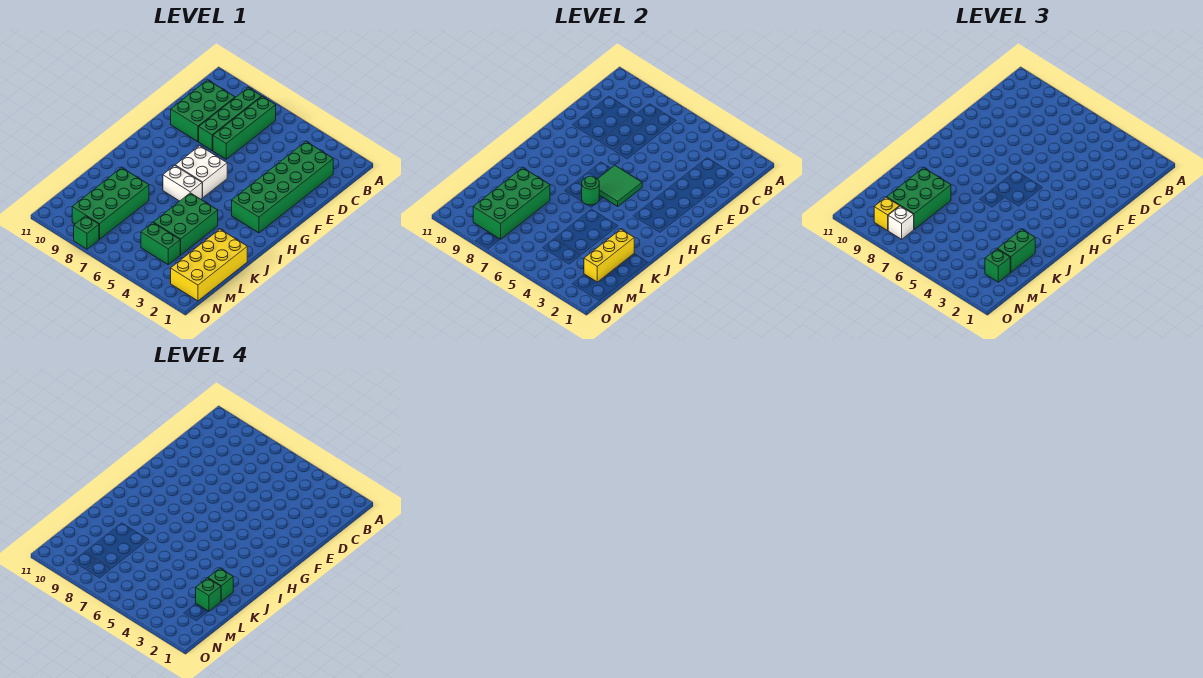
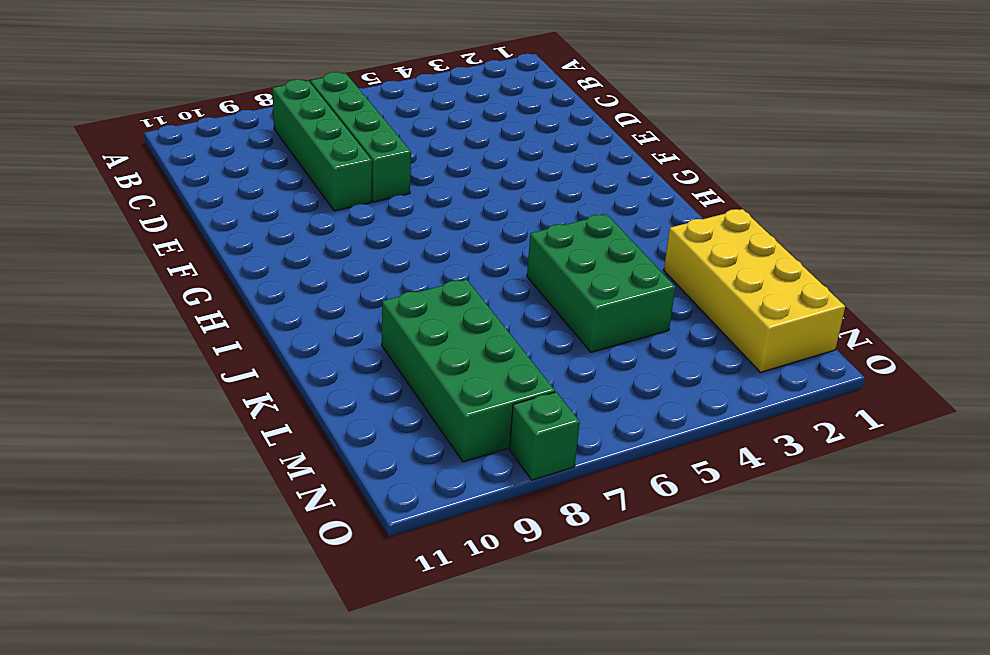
none -> green brick C2:H3 level 1
none -> green brick C9:E10 level 1
none -> white brick G6:H7 level 1

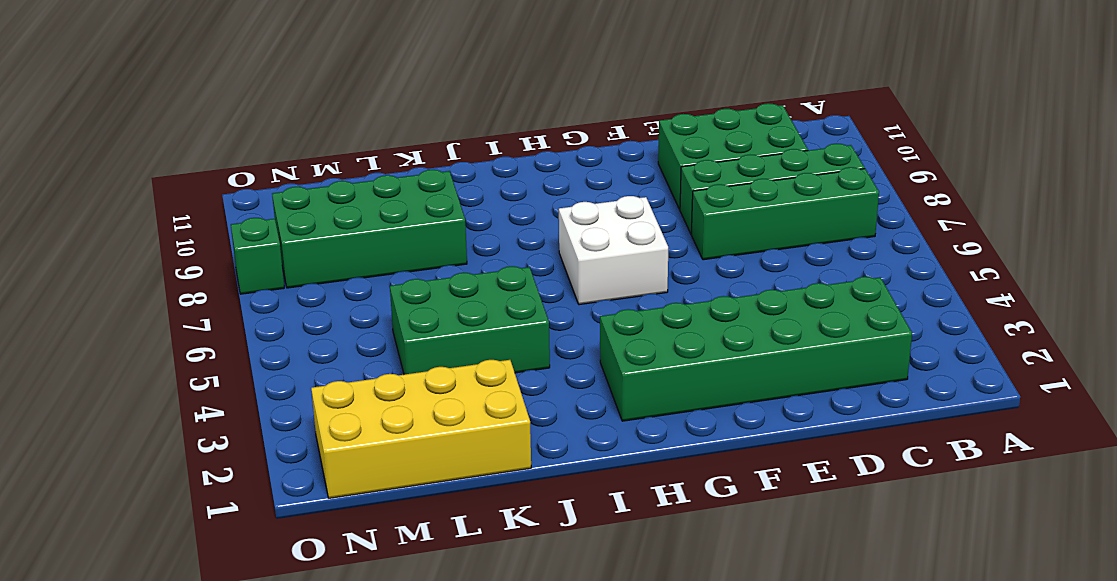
none -> white brick I6:I7 level 1
none -> green brick M4:M5 level 1
none -> green tile G5:H6 level 2

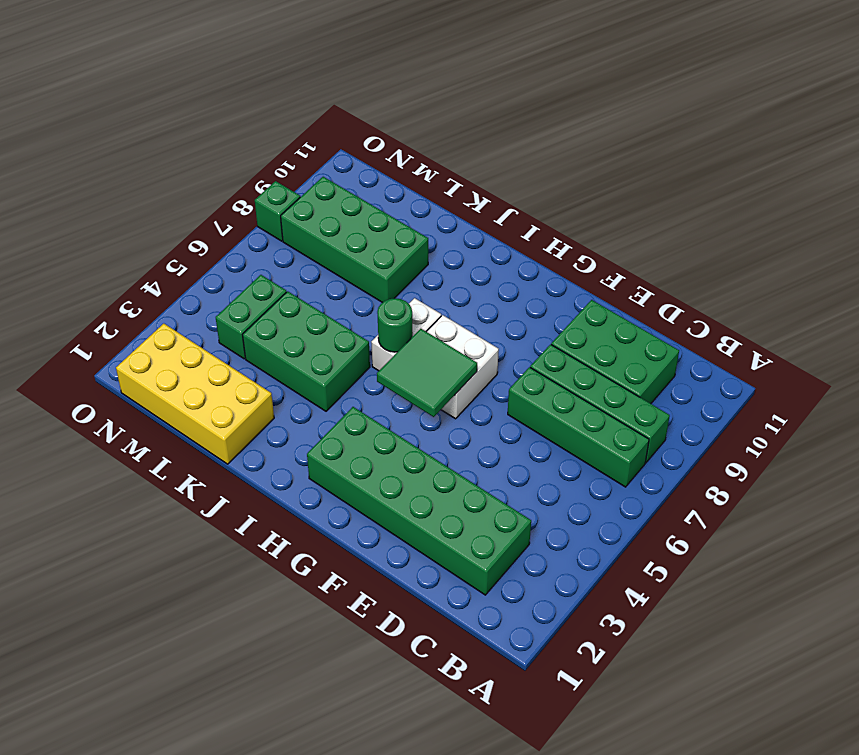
none -> yellow brick K2:M2 level 2
none -> green brick K8:N9 level 2
none -> green brick K2:L2 level 3

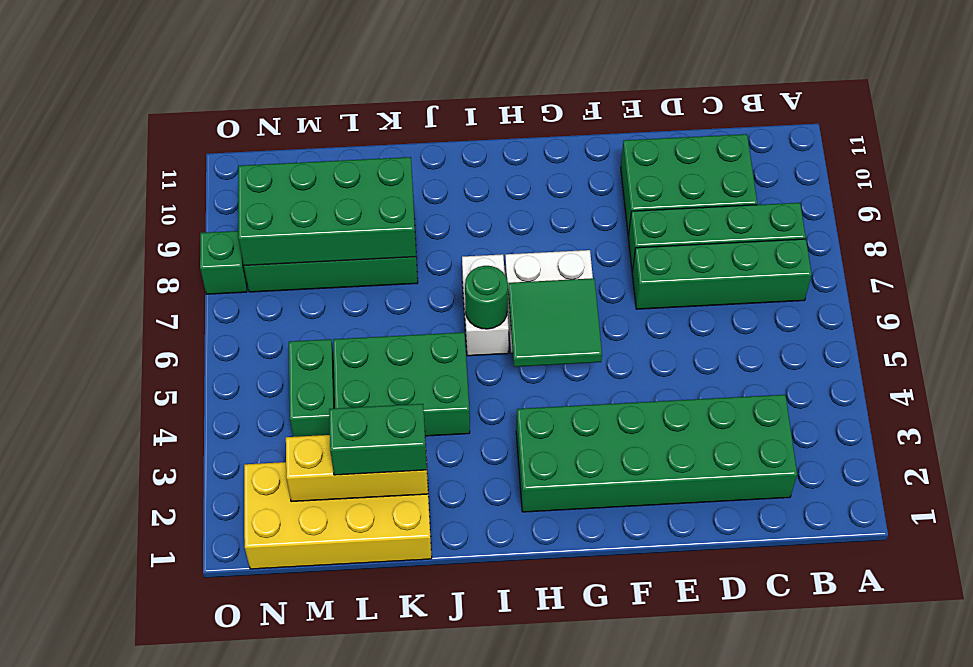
none -> green brick K8:M9 level 3
none -> green brick M2 level 3
none -> white brick N8 level 3

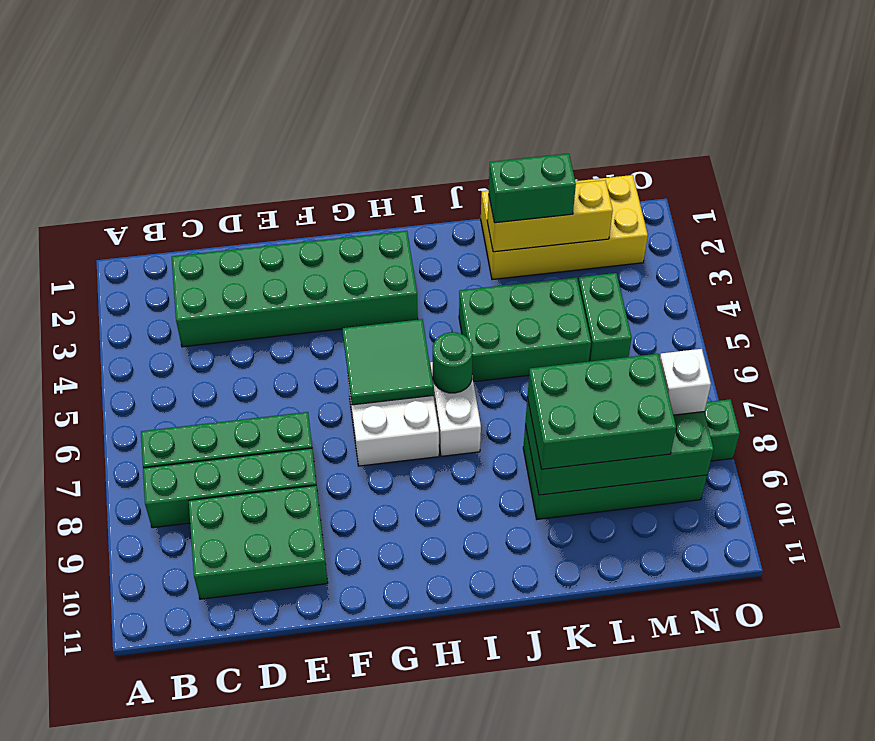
none -> green brick M2 level 3
none -> yellow brick N9 level 3
none -> green brick K2 level 4

